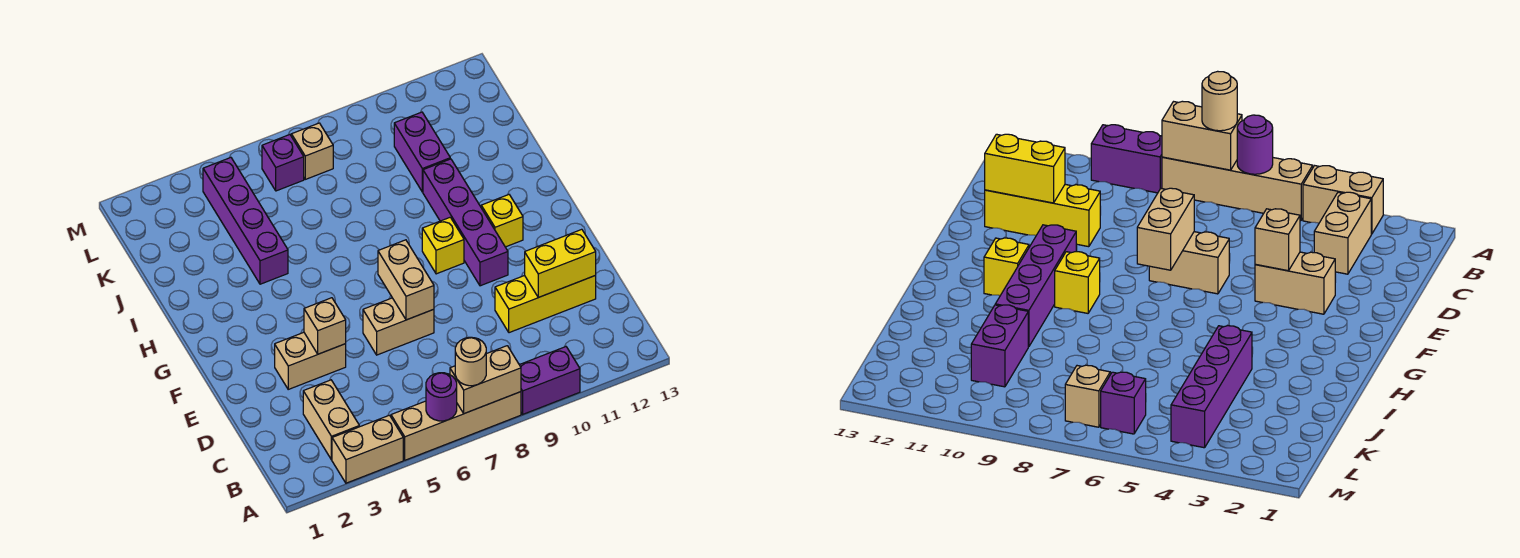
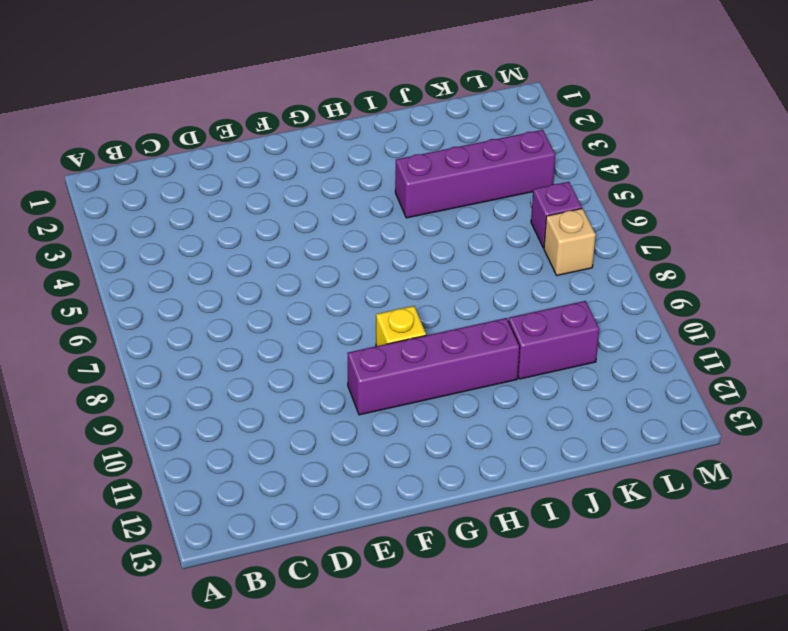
none -> tan brick A3:A4 level 1
none -> tan brick A5:A8 level 1
none -> purple brick A9:A10 level 1

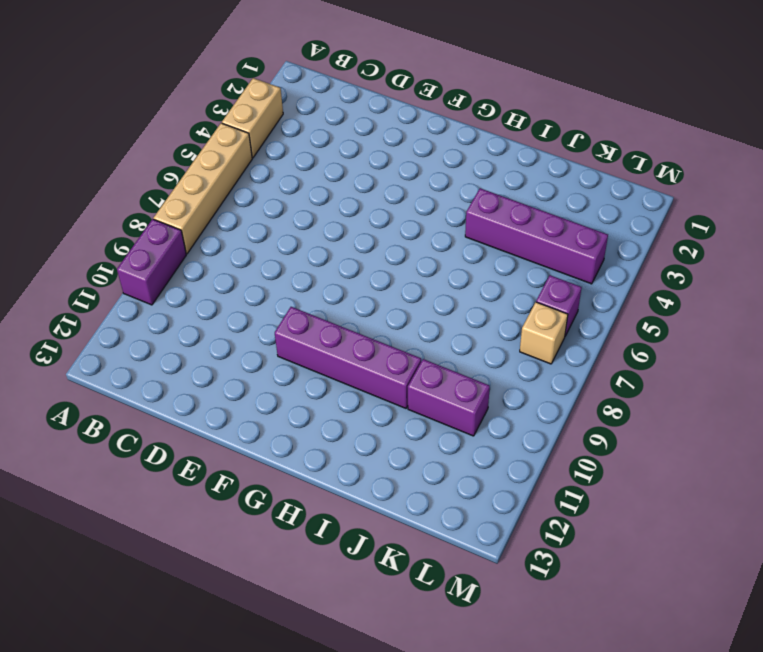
none -> tan brick B3:C3 level 1
none -> yellow brick D10:D12 level 1
none -> tan brick E3:E4 level 1

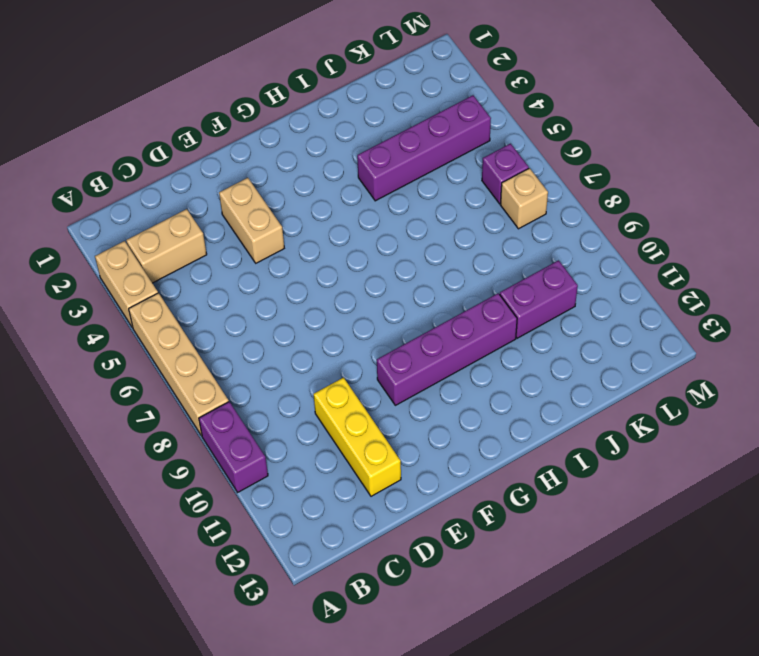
none -> tan brick E6:E7 level 1
none -> yellow brick G9 level 1
none -> yellow brick G11 level 1

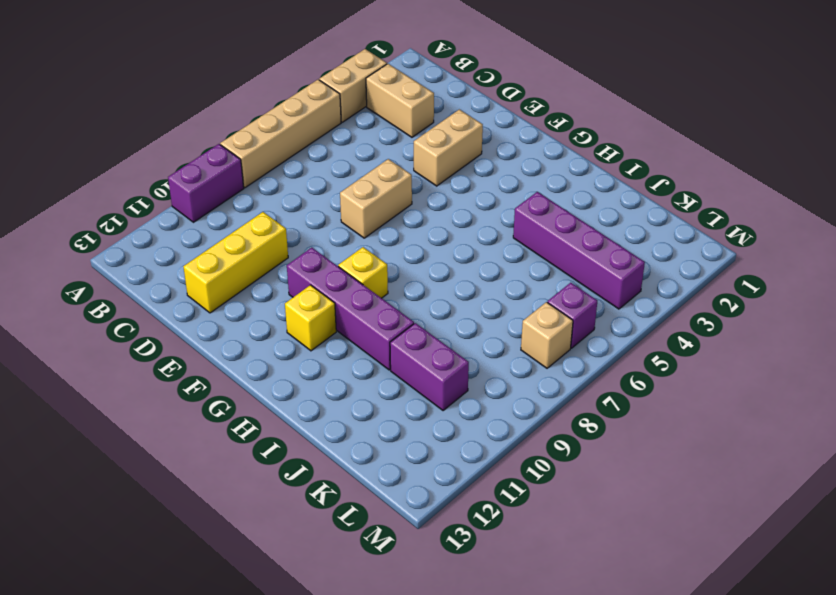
none -> purple round brick A6 level 2
none -> tan brick A7:A8 level 2
none -> yellow brick D11:D12 level 2

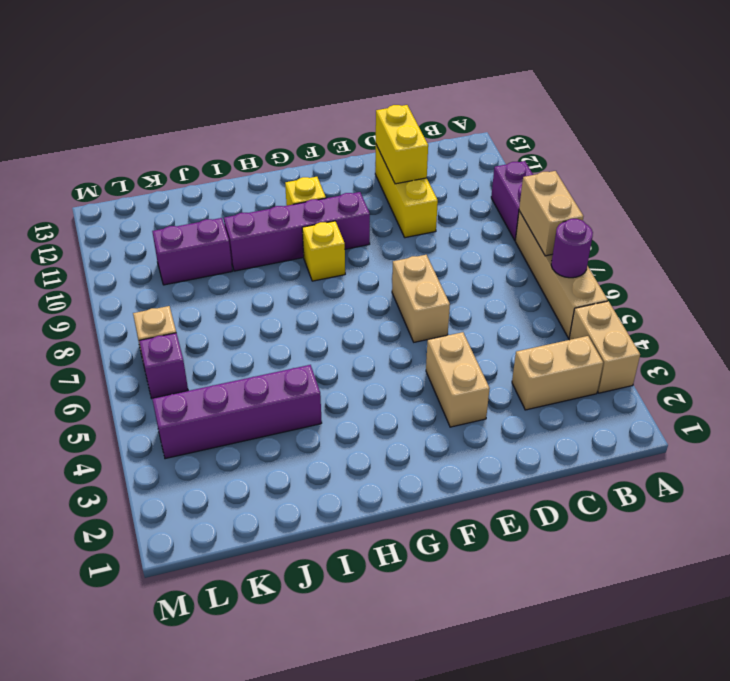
none -> tan brick E4 level 2
none -> tan brick E7:F7 level 2
none -> tan round brick A7 level 3

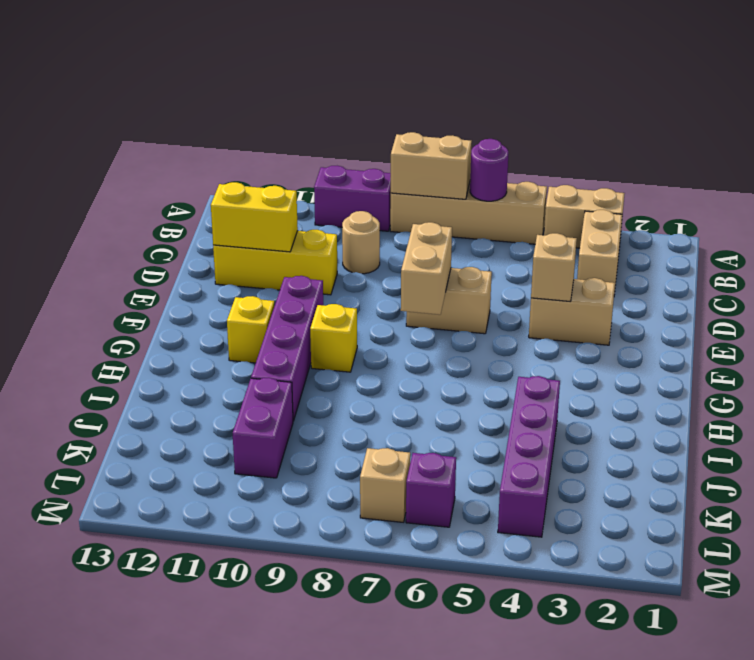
tan round brick C9 level 1 -> tan round brick A7 level 3

